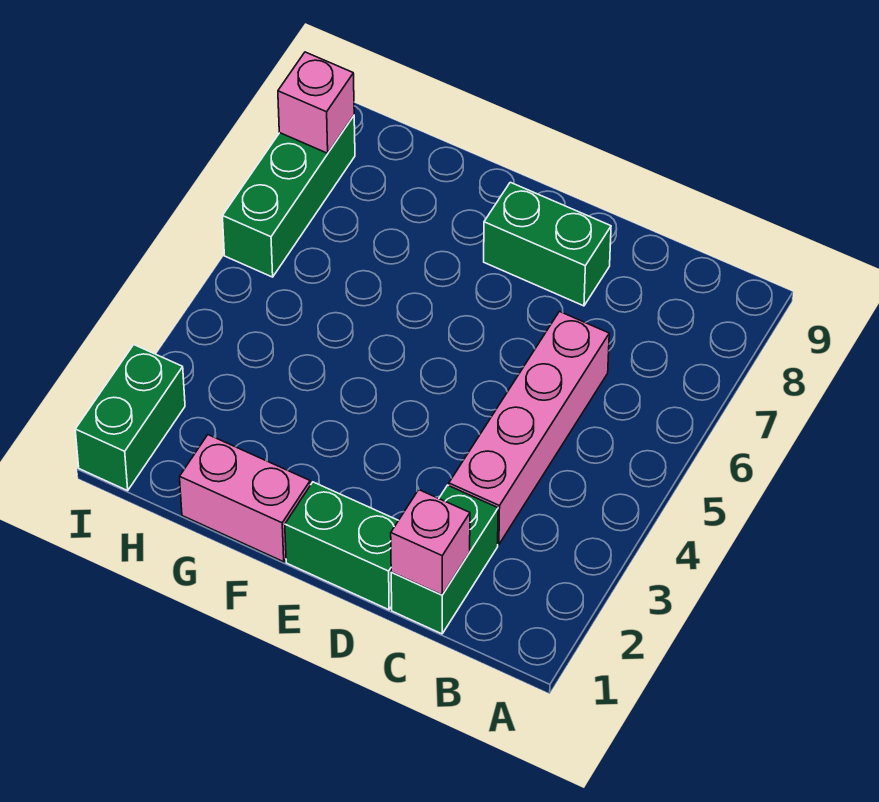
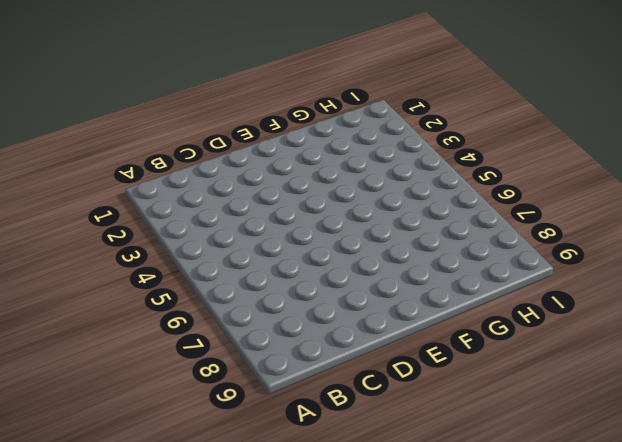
none -> green brick C1:C2 level 1
none -> pink brick C3:C6 level 1

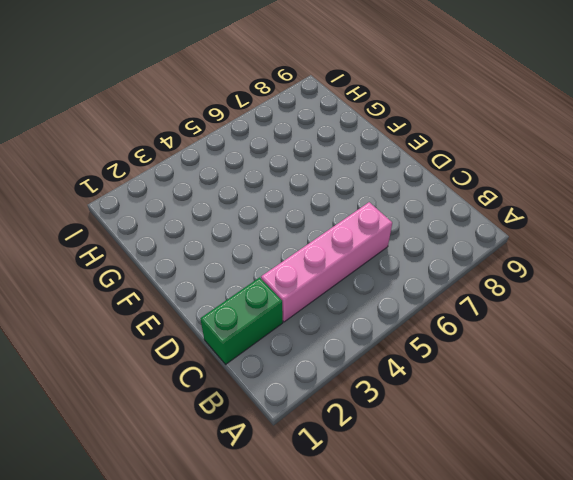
none -> green brick D1:E1 level 1
none -> green brick D8:E8 level 1

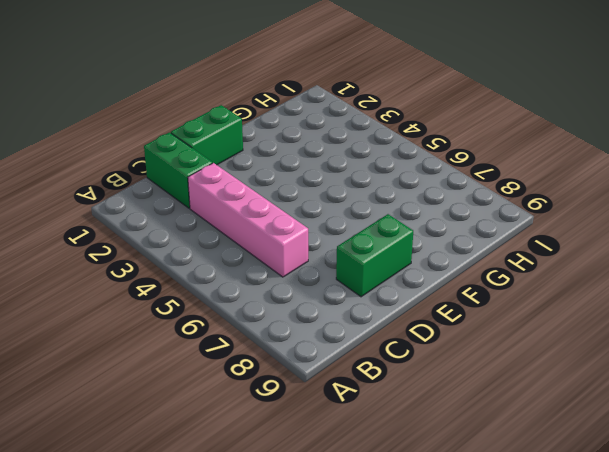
none -> pink brick F1:G1 level 1
none -> green brick I1:I2 level 1

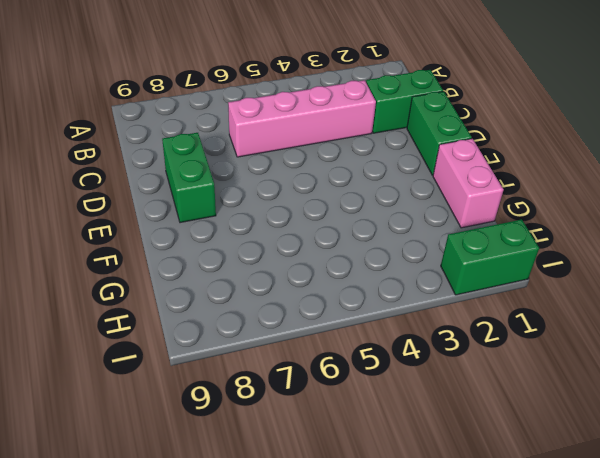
none -> green brick I6:I8 level 1
none -> pink brick C1 level 2

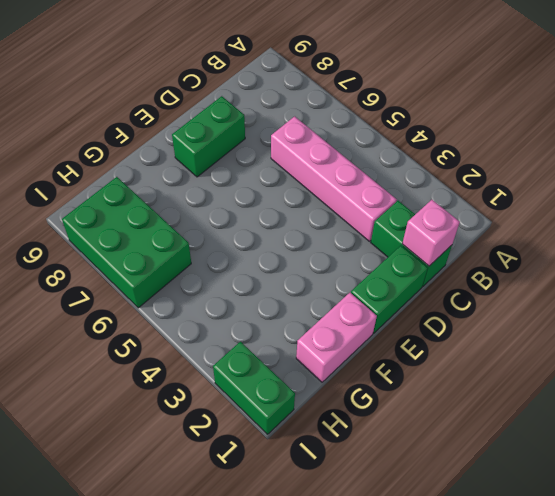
green brick H6:I8 level 1 -> green brick I6:I8 level 1
none -> pink brick I8 level 2

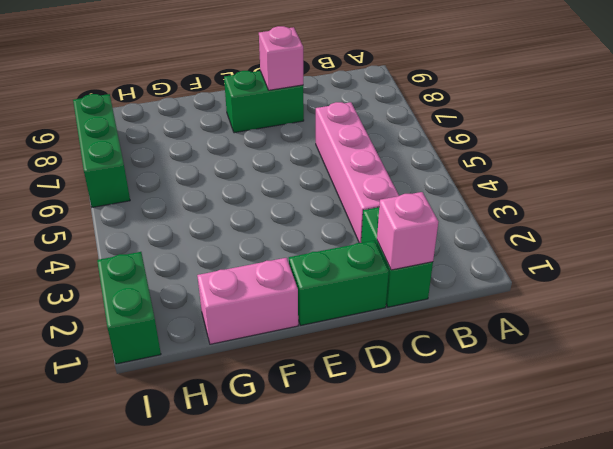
pink brick D8 level 2 -> pink brick I8 level 2

